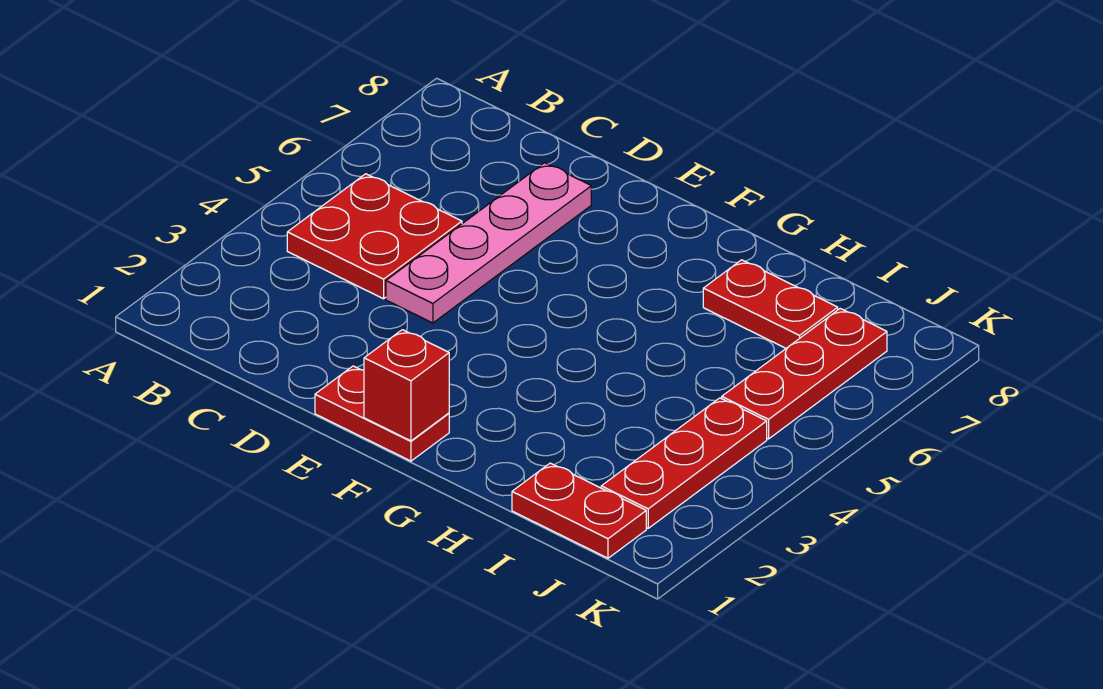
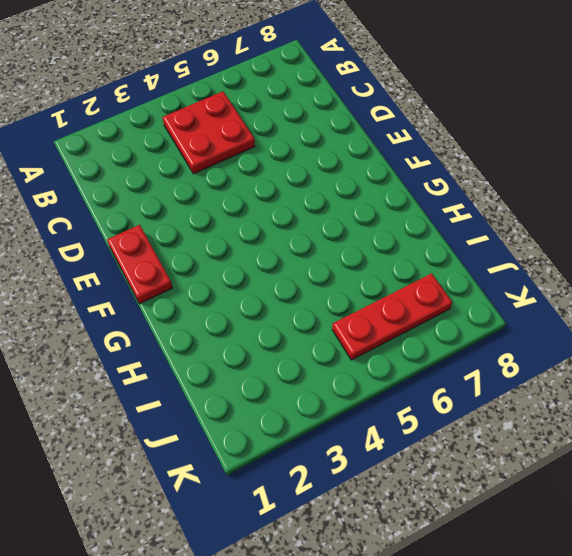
none -> pink plate D4:D7 level 1
none -> red plate H7:I7 level 1

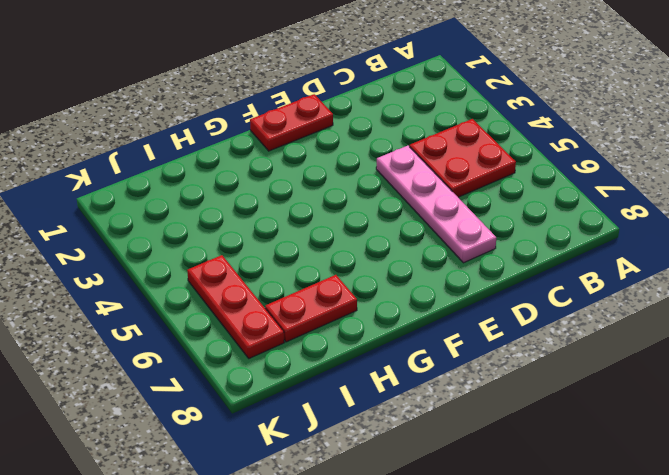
none -> red plate I1:J1 level 1
none -> red plate J2:J4 level 1

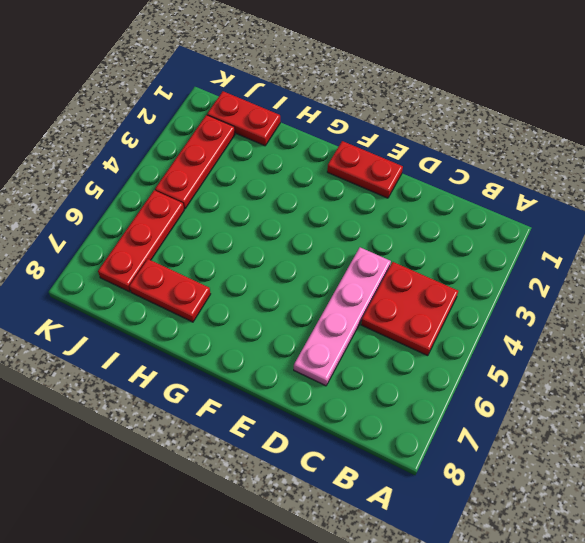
none -> red brick F1 level 2

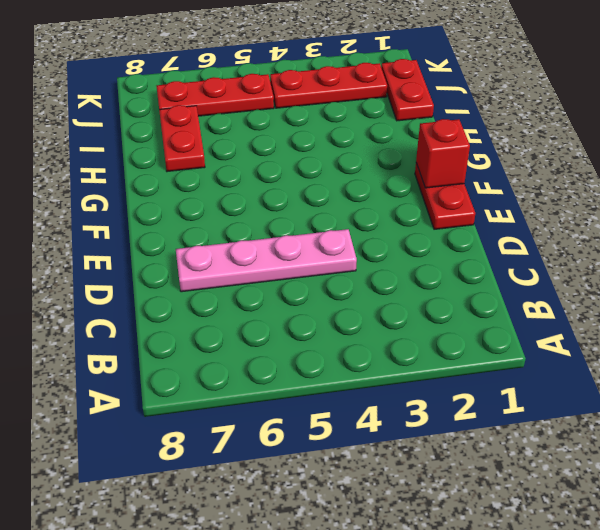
none -> red plate B4:C5 level 1

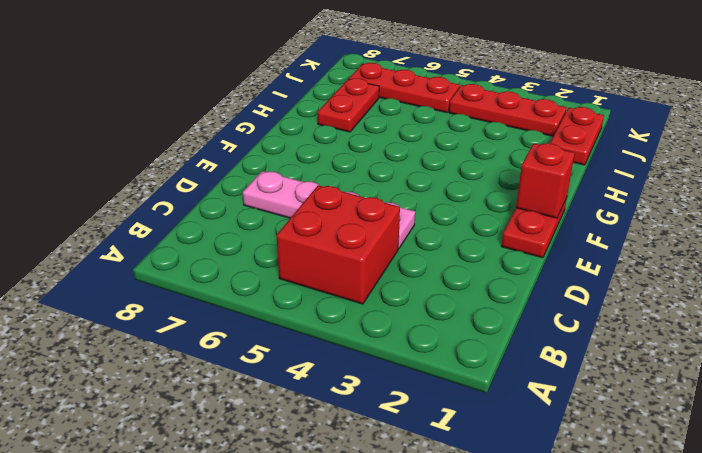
red brick B4:C5 level 1 -> red plate B4:C5 level 1

